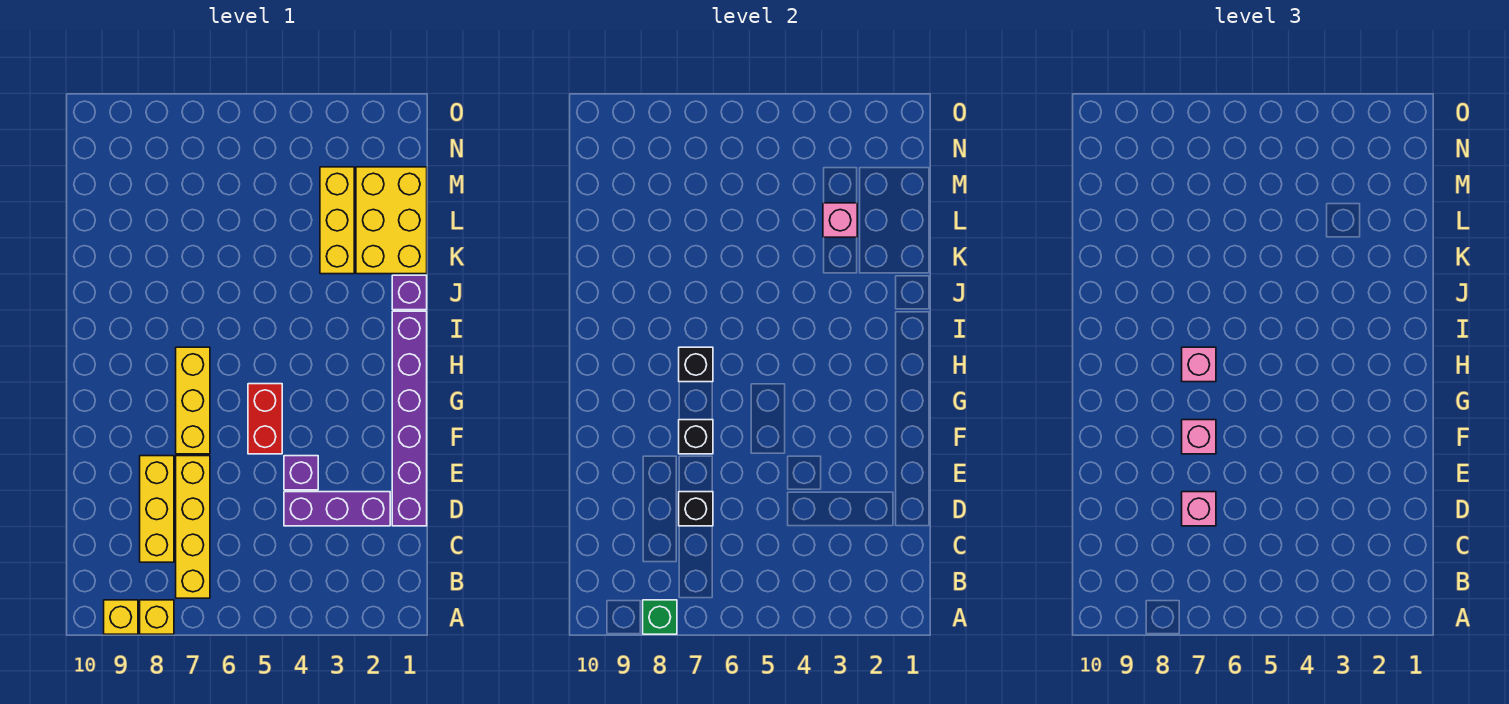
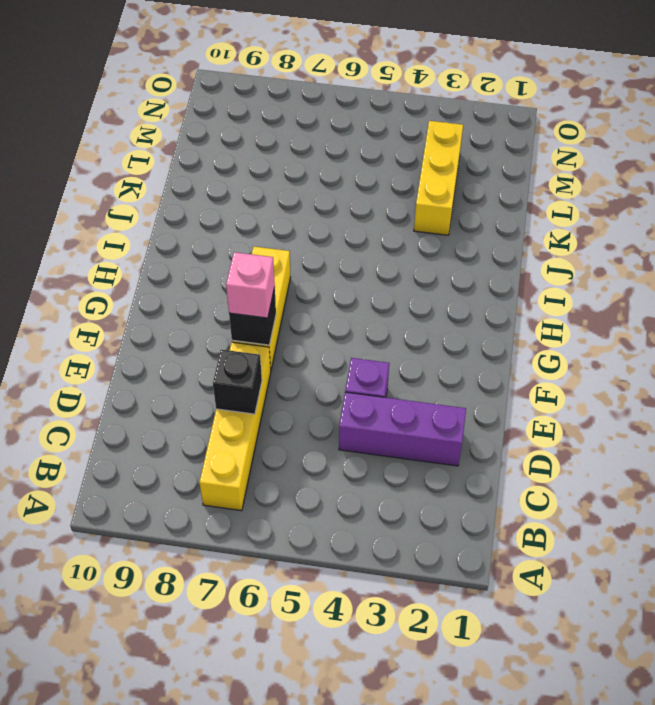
none -> yellow brick A8 level 1
none -> yellow brick A9 level 1
none -> yellow brick C8:E8 level 1

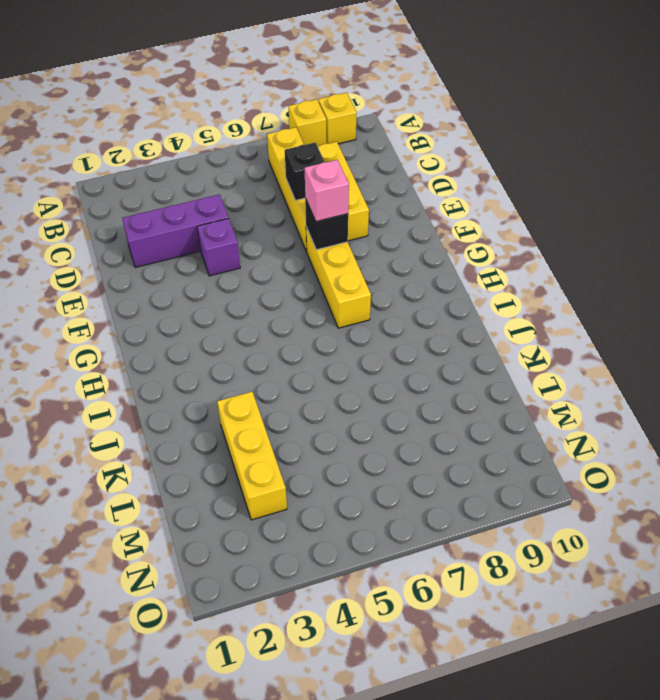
none -> purple brick D1:I1 level 1
none -> red brick F5:G5 level 1
none -> purple brick J1 level 1

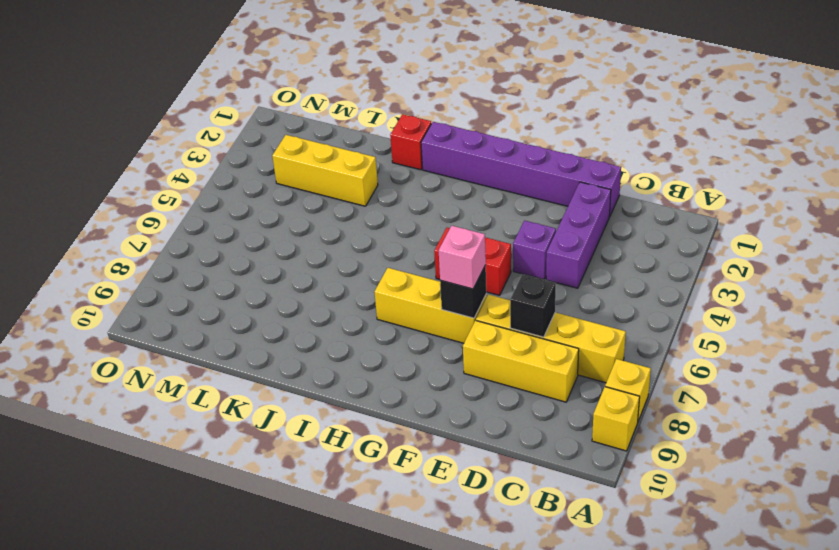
red brick J1 level 1 -> purple brick J1 level 1
none -> yellow brick K1:M2 level 1
none -> green brick A8 level 2
none -> black brick H7 level 2

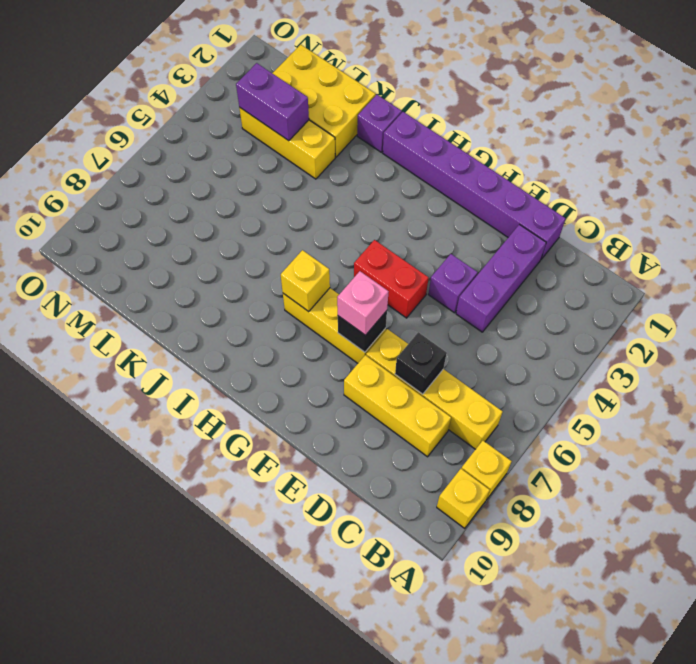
yellow brick H7 level 2 -> black brick H7 level 2
purple brick L3:M3 level 2 -> pink brick L3 level 2
none -> green brick A8 level 2
none -> pink brick D7 level 3
none -> pink brick H7 level 3

